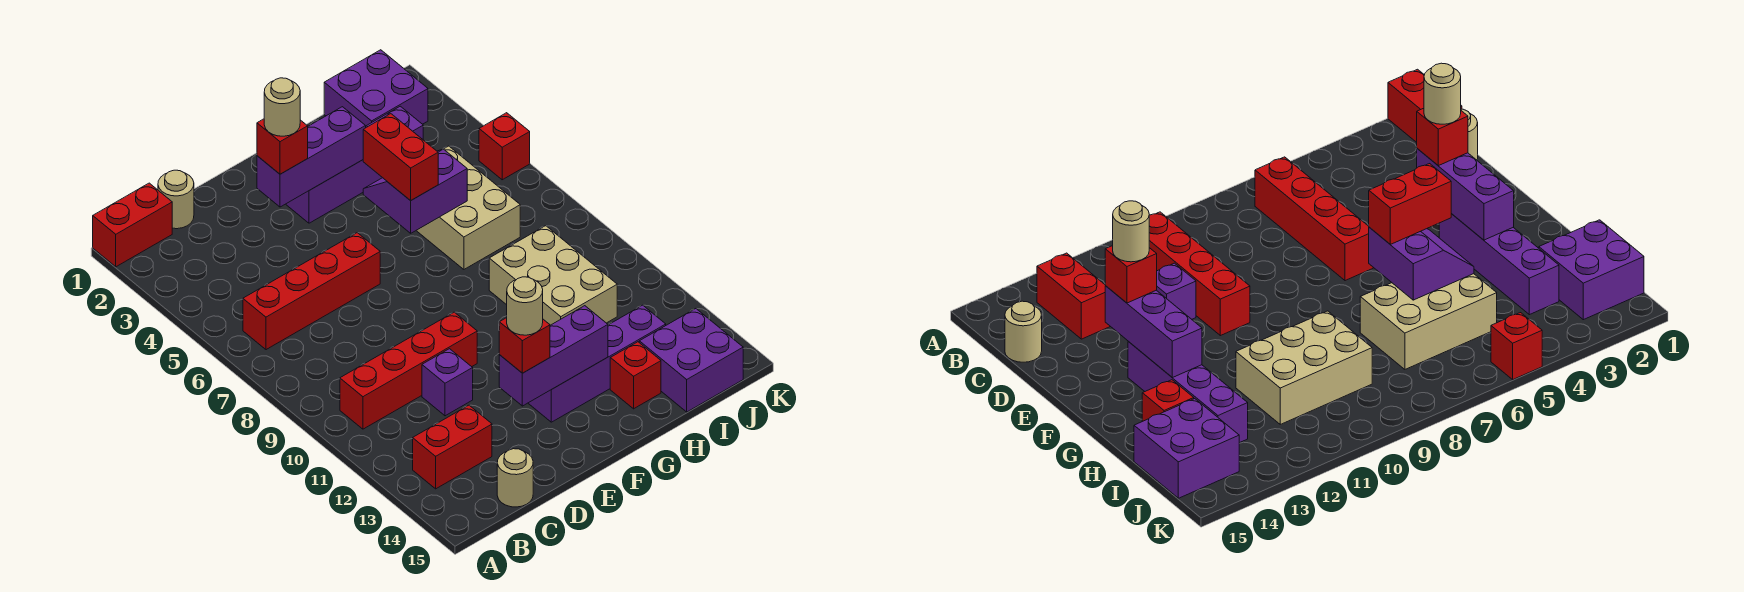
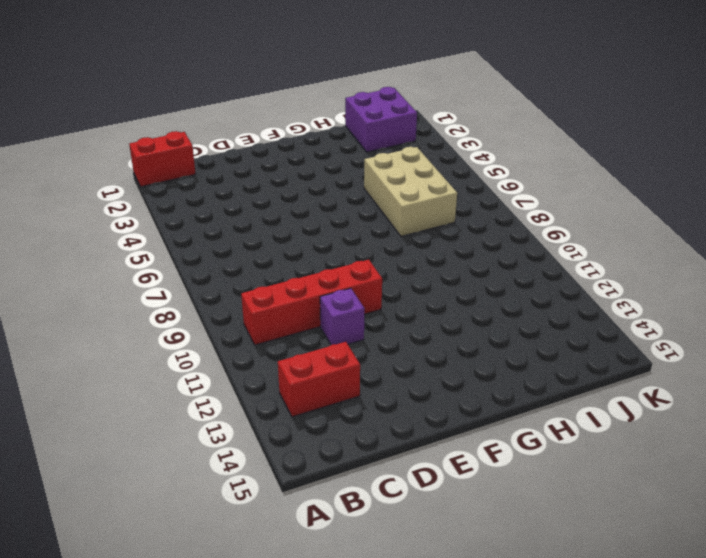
none -> red brick B6:E6 level 1
none -> tan round brick C1 level 1
none -> tan round brick C15 level 1

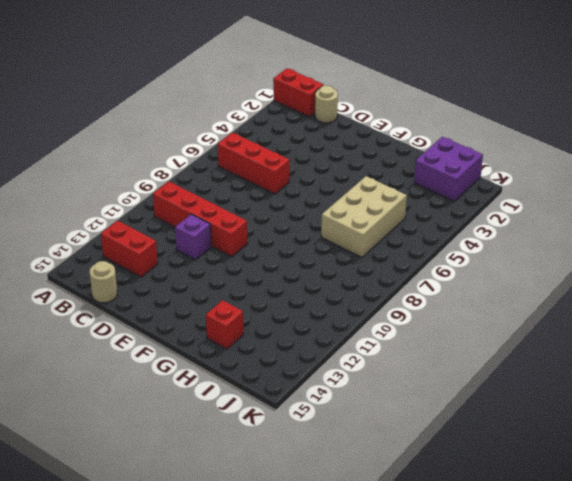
red brick B6:D6 level 1 -> red brick B6:E6 level 1
none -> purple brick F3:I3 level 1
none -> purple brick F13:I13 level 1
none -> tan brick H9:I11 level 1

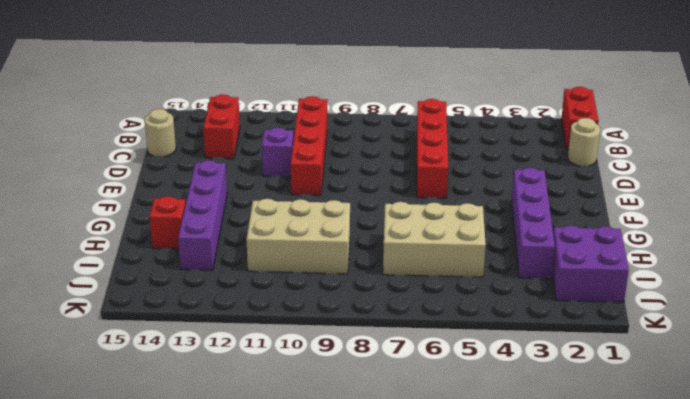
none -> purple brick I14:J15 level 1
none -> red brick K5 level 1
none -> purple brick E3:G3 level 2

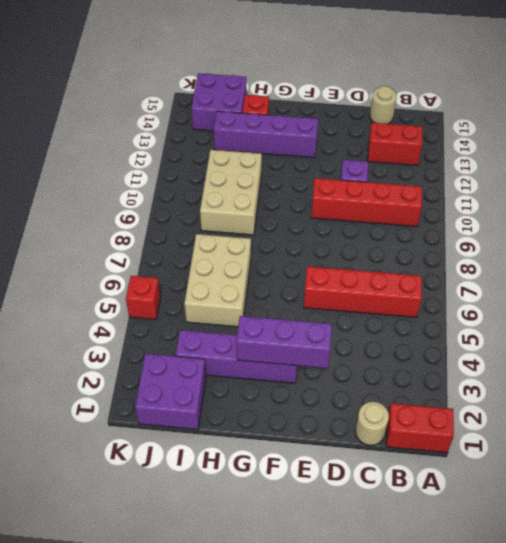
none -> purple brick E13:G13 level 2
none -> purple slope G5:H6 level 2 top 6
none -> red brick E3 level 3

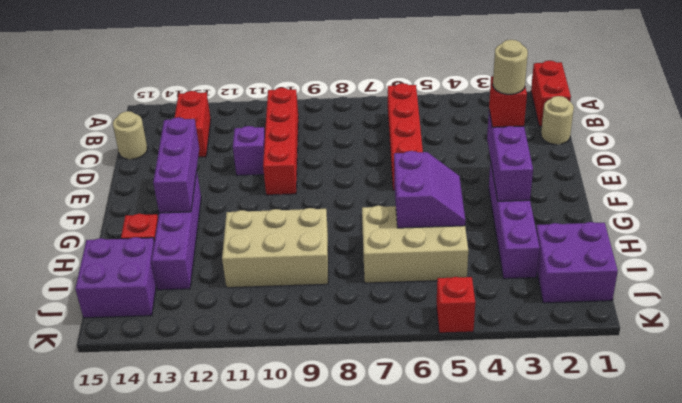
none -> red brick E13 level 3
none -> red brick G5:G6 level 3
none -> tan round brick E13 level 4

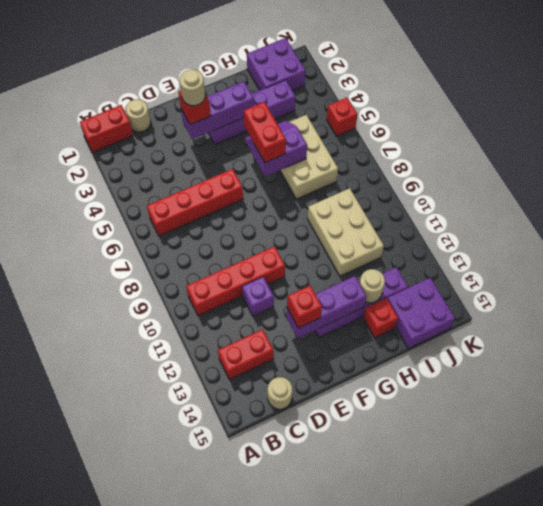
tan round brick H13 level 2 -> tan round brick E13 level 4

